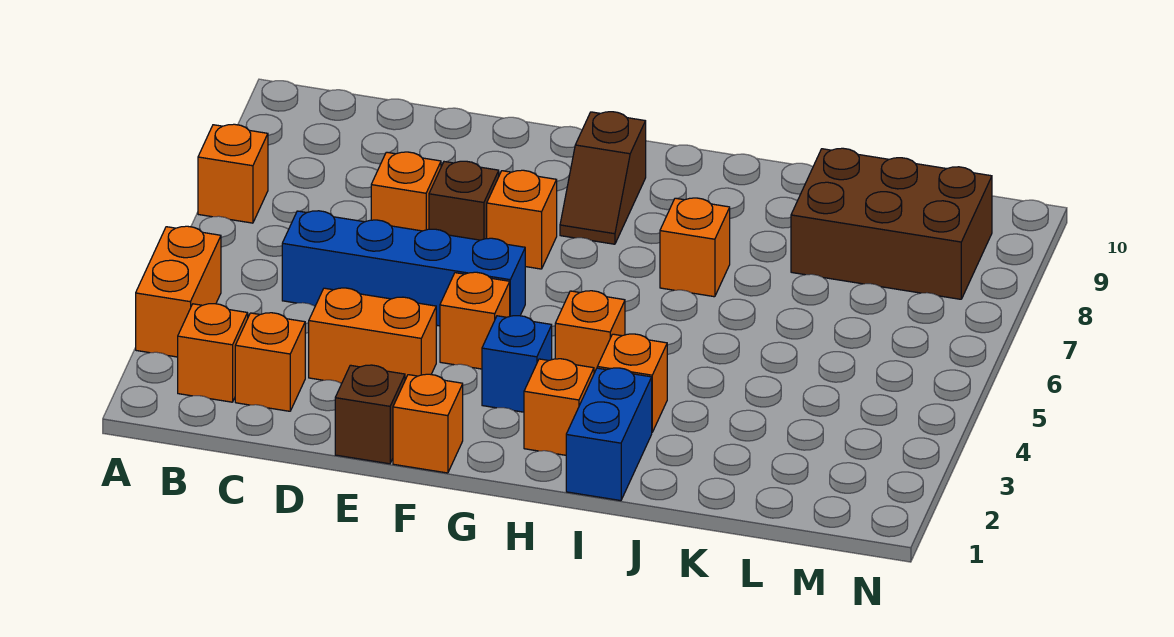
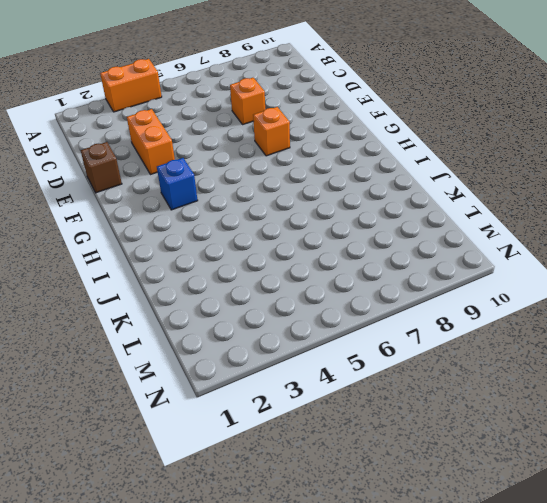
none -> orange brick A7 level 1
none -> orange brick B2 level 1
none -> orange brick C2 level 1

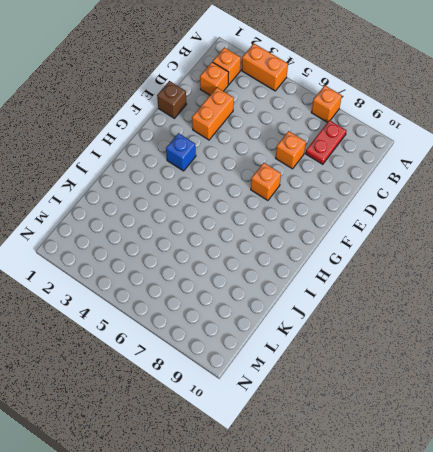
red plate B8:C8 level 1 -> none
none -> blue brick C5:F5 level 1
none -> brown brick E7 level 1
none -> orange brick F1 level 1

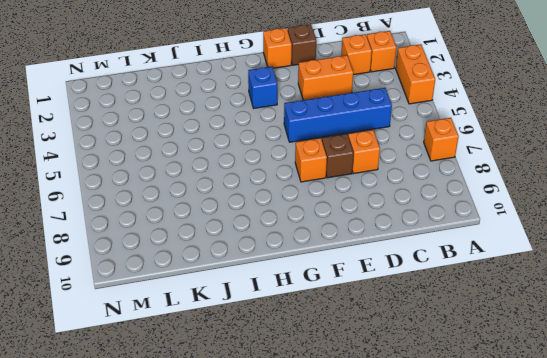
none -> orange brick F4 level 1
none -> brown slope G8:G9 level 1 top 9
none -> orange brick H2 level 1

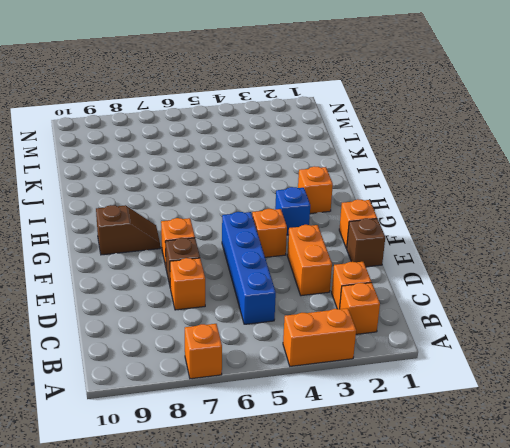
none -> orange brick H4 level 1
none -> blue brick I1:I2 level 1
none -> orange brick I3 level 1

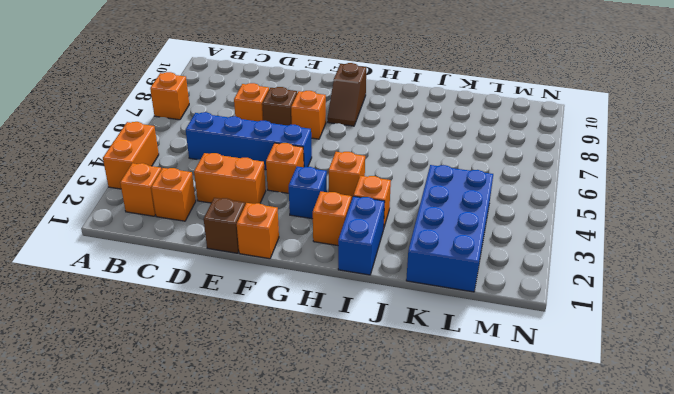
blue brick K1:L4 level 1 -> none
none -> orange brick I7 level 1
none -> brown brick K8:M9 level 1

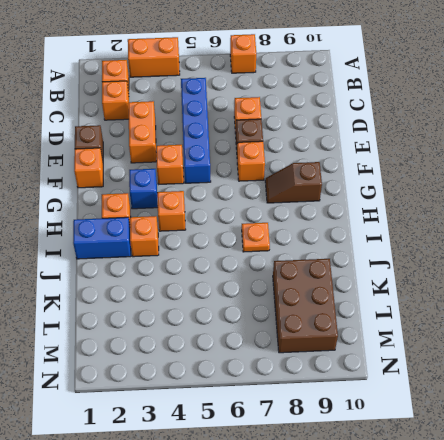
orange plate I7 level 1 -> orange brick I7 level 1

